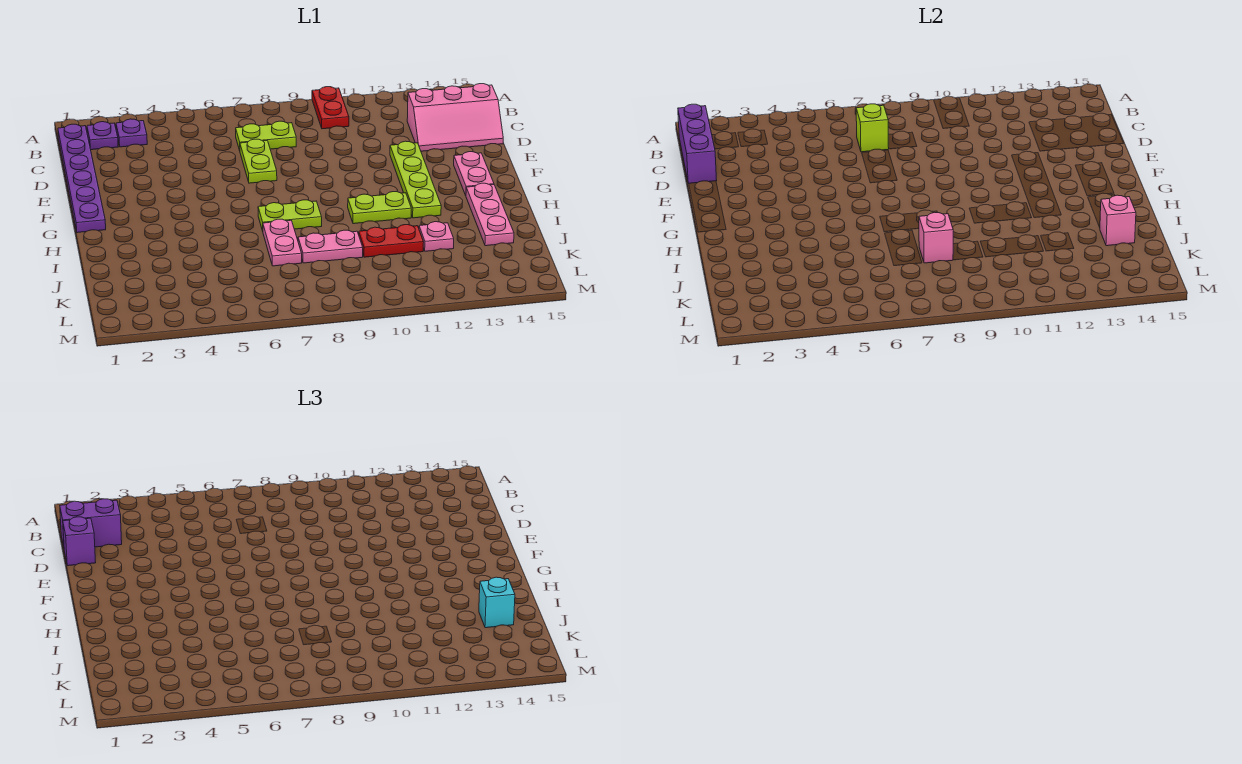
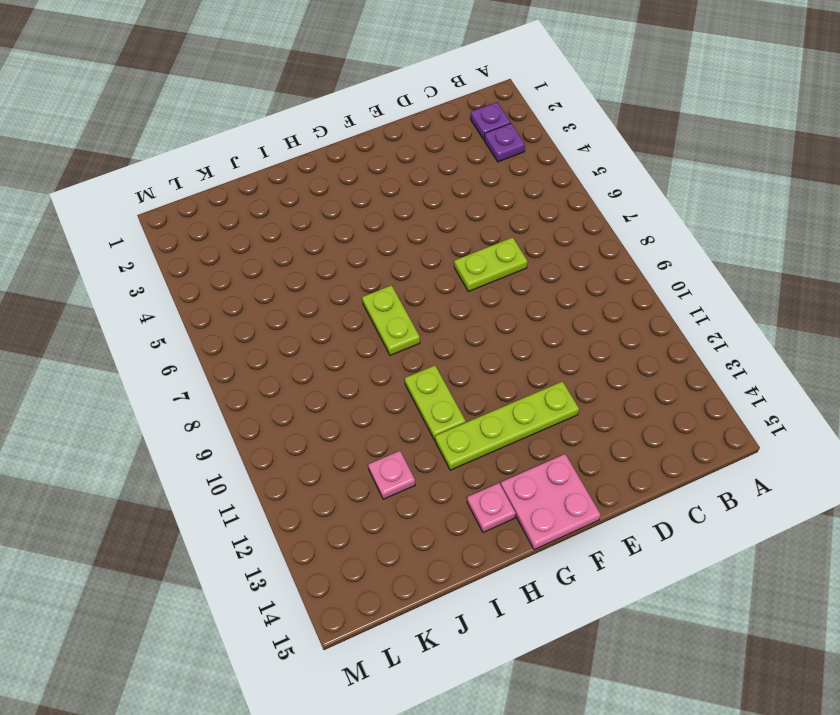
pink plate F14:G15 level 1 -> pink plate F14:G14 level 1
pink plate H14 level 1 -> pink plate H14:J14 level 1
none -> red plate A10:B10 level 1
none -> purple plate B1:G1 level 1
none -> lime plate C7:C8 level 1

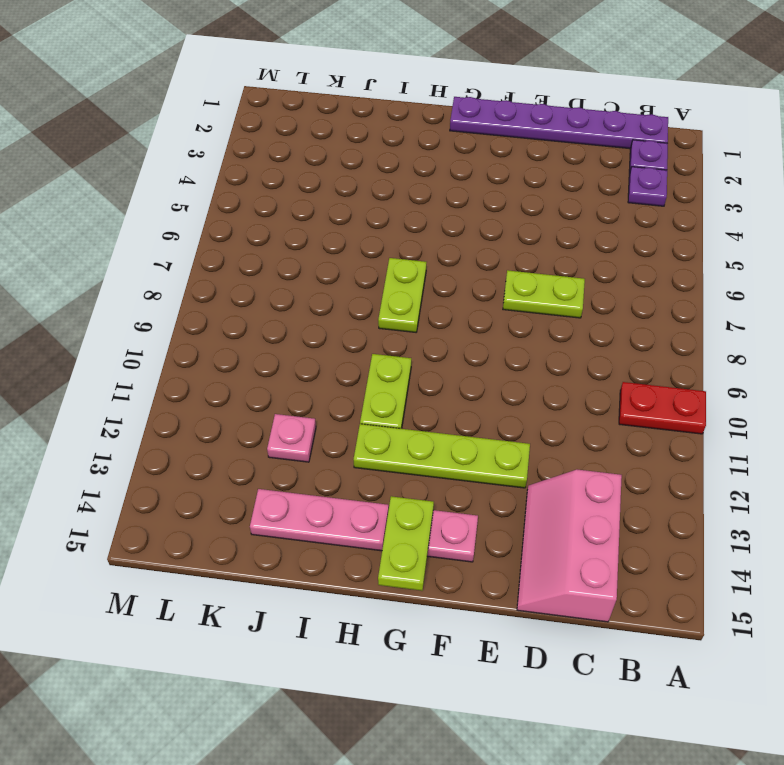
lime plate G14:G15 level 2 -> lime plate C7:C8 level 1
none -> pink plate I7:J7 level 1
none -> pink plate J8:J9 level 1
none -> red plate J10:J11 level 1

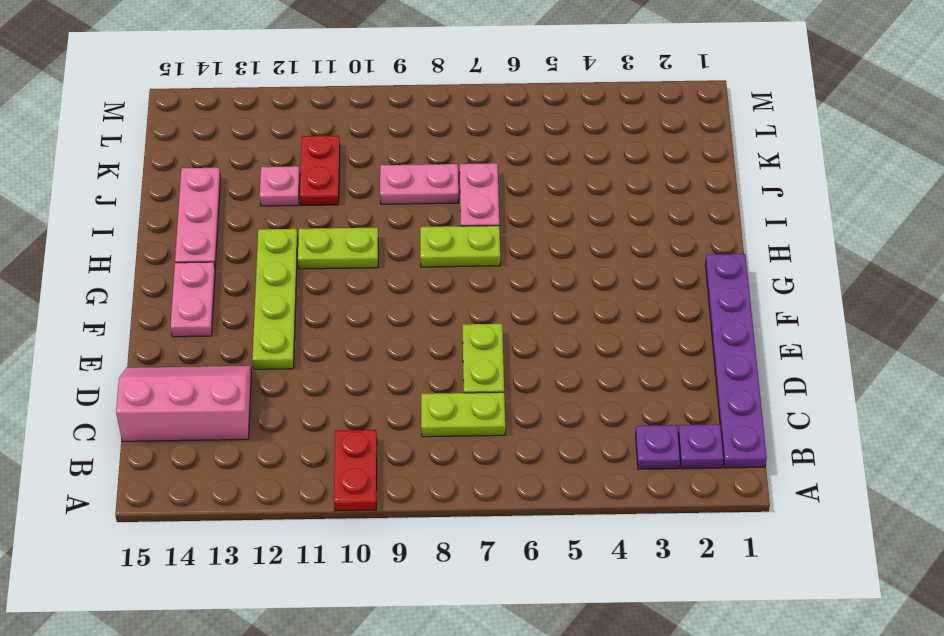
red plate J11:K11 level 1 -> red plate J10:J11 level 1
none -> purple brick B1:D1 level 2
none -> lime brick C7 level 2
none -> pink brick J8 level 2

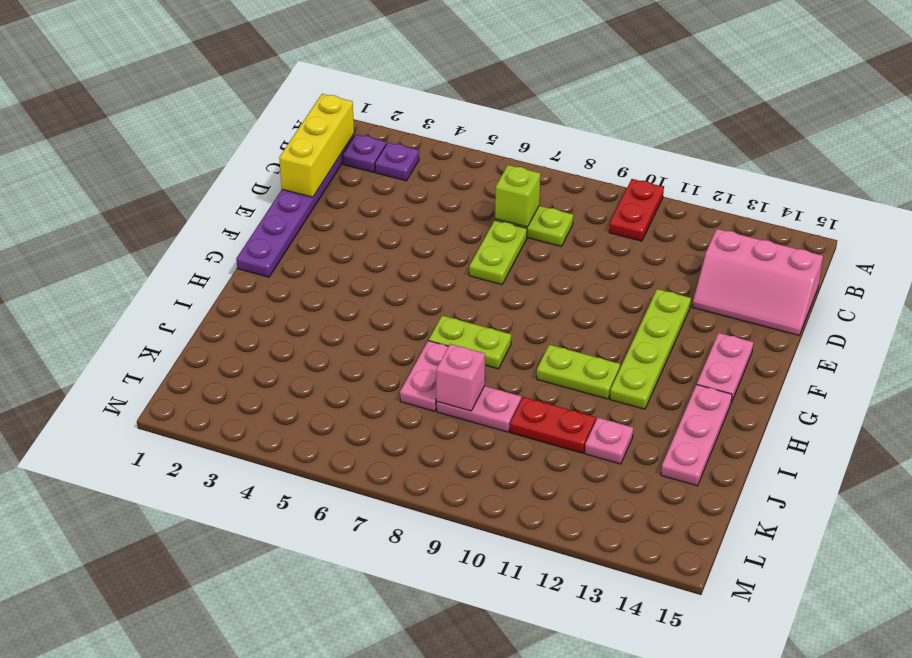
yellow brick B1:D1 level 2 -> purple brick B1:D1 level 2
none -> pink brick J14 level 2
none -> purple brick C1:C2 level 3
none -> purple brick D1 level 3

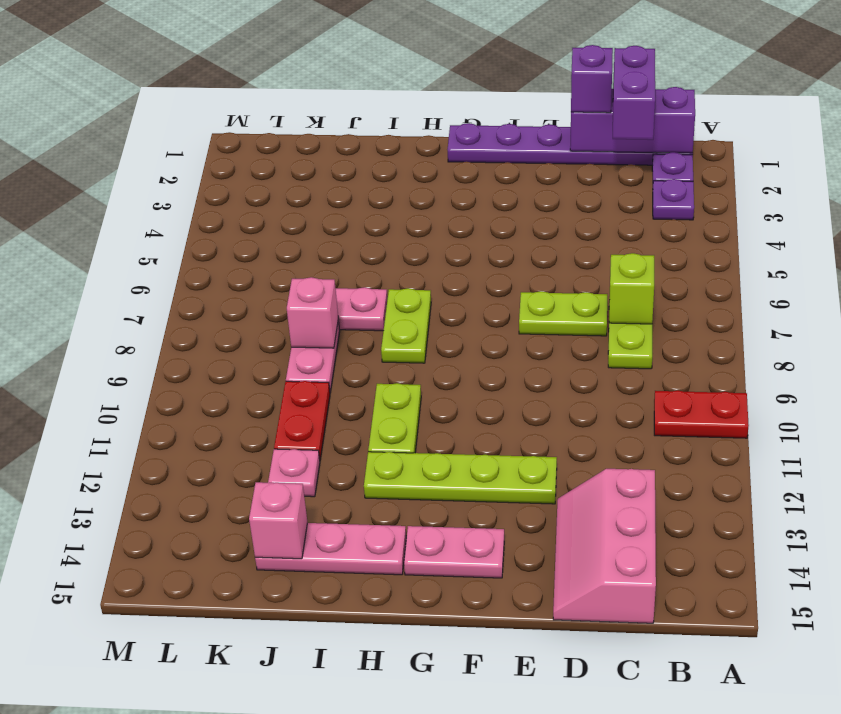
none -> cyan brick J14 level 3

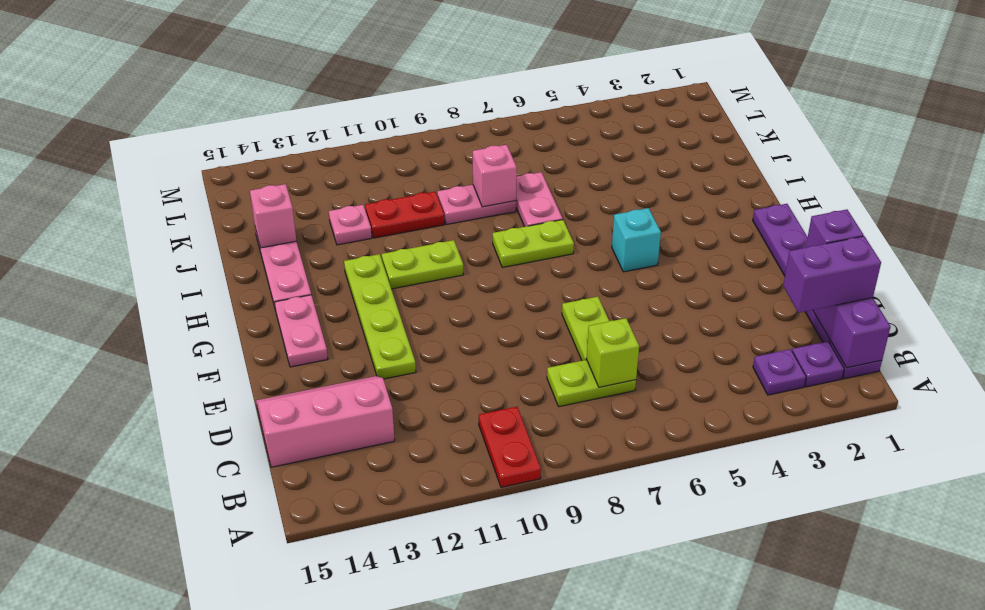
cyan brick G5 level 1 -> cyan brick J14 level 3

